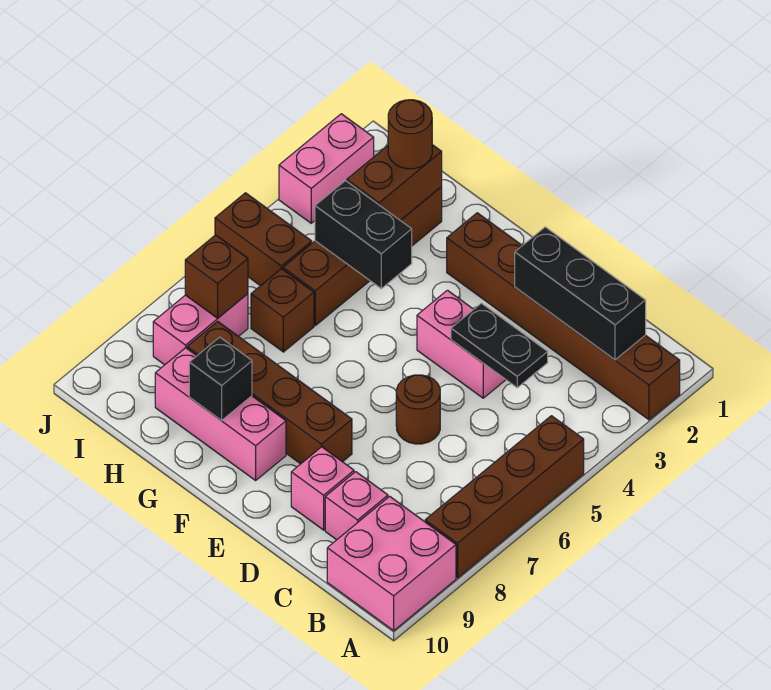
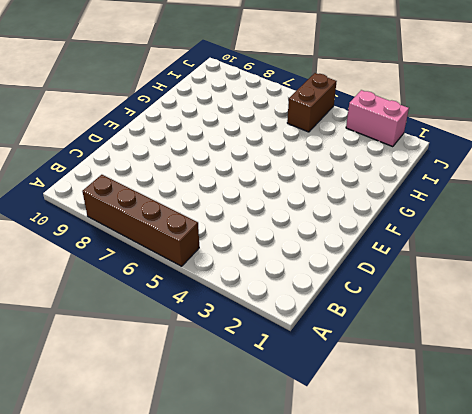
none -> brown brick A2:F2 level 1
none -> pink brick A9:B10 level 1
none -> pink brick C9 level 1

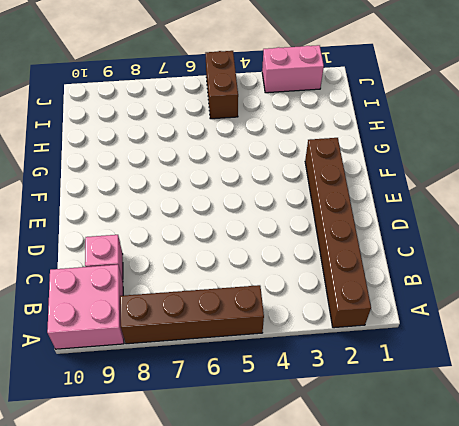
none -> pink brick D4:E4 level 1
none -> brown round brick D6 level 1
none -> pink brick D9 level 1

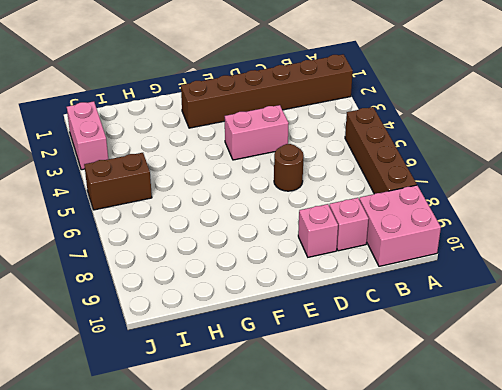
none -> brown brick E8:H8 level 1
none -> pink brick F9:H9 level 1
none -> brown brick H2:H5 level 1

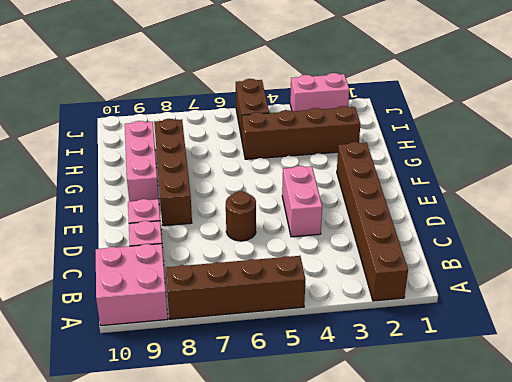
none -> brown brick H6 level 1
none -> pink brick I7:I8 level 1
none -> black brick B2:D2 level 2

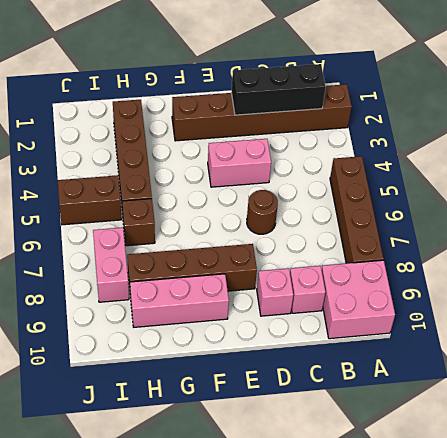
none -> pink brick J2:J3 level 1
none -> black plate C4:D4 level 2
none -> black brick G4:H4 level 2

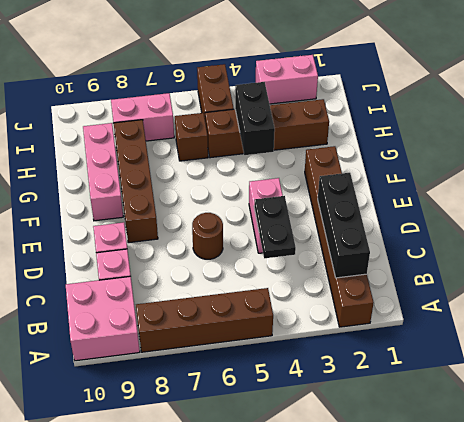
none -> black brick G9 level 2
none -> brown brick H2:H3 level 2
none -> brown brick I7 level 2

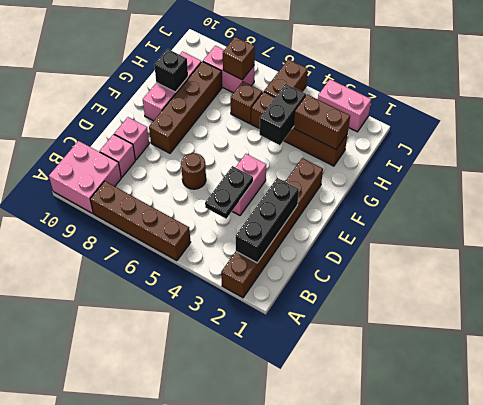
none -> brown round brick H2 level 3

